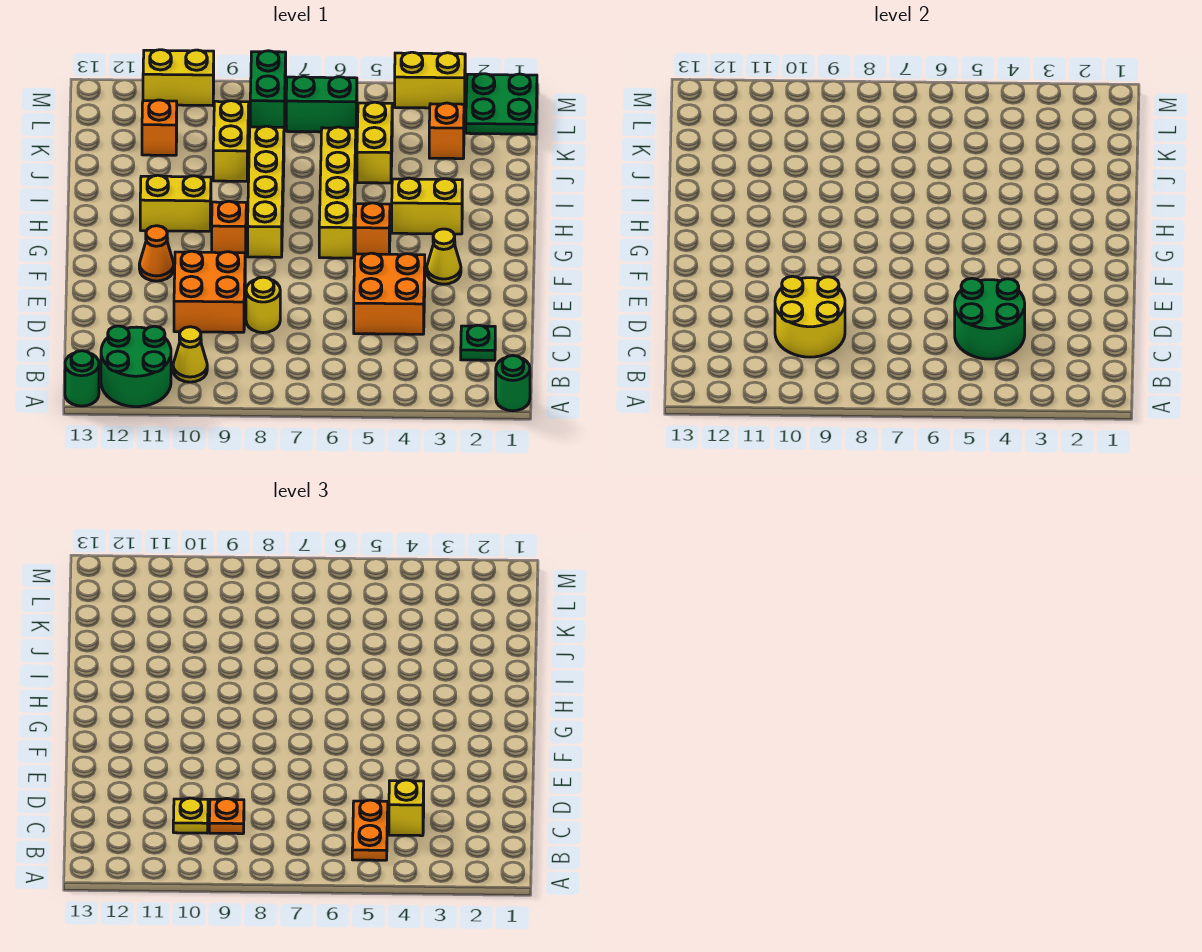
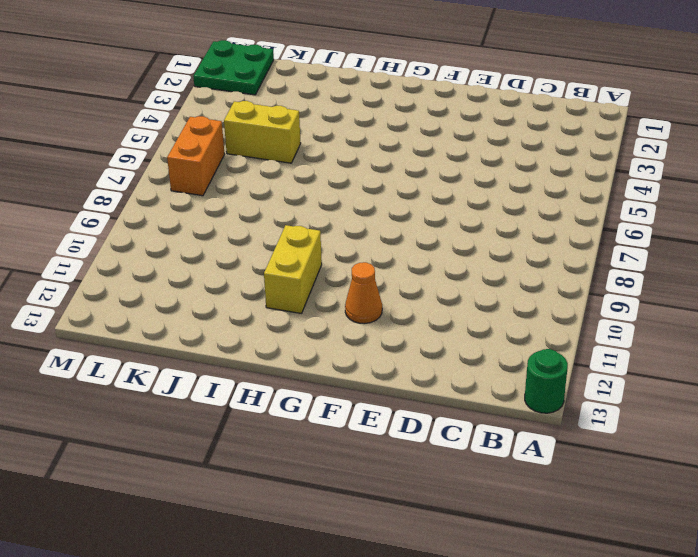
orange brick L6:L7 level 1 -> green brick L6:L7 level 1
none -> green round brick A1 level 1
none -> green round brick A11:B12 level 1
none -> yellow cone B10 level 1
none -> green plate C2 level 1

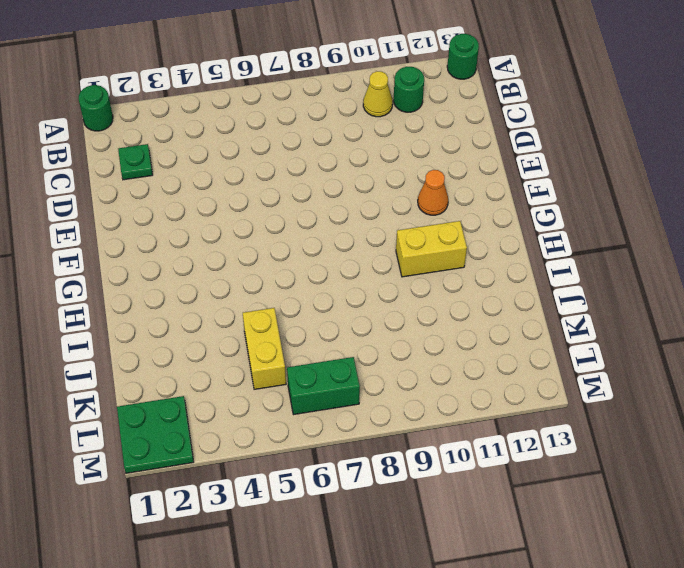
green round brick B11 level 1 -> green round brick A11:B12 level 1
none -> orange brick D4:E5 level 1
none -> yellow round brick D8 level 1
none -> orange brick D9:E10 level 1
none -> yellow cone F3 level 1

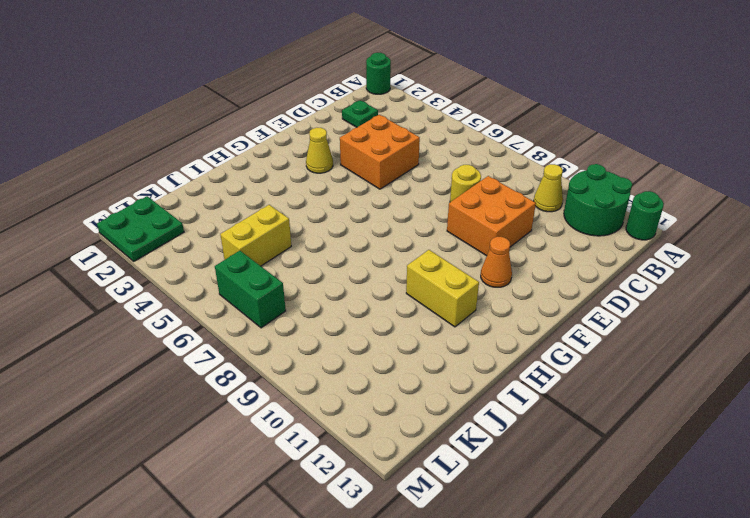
none -> orange brick G5 level 1
none -> yellow brick G6:J6 level 1
none -> yellow brick G8:J8 level 1
none -> orange brick G9 level 1

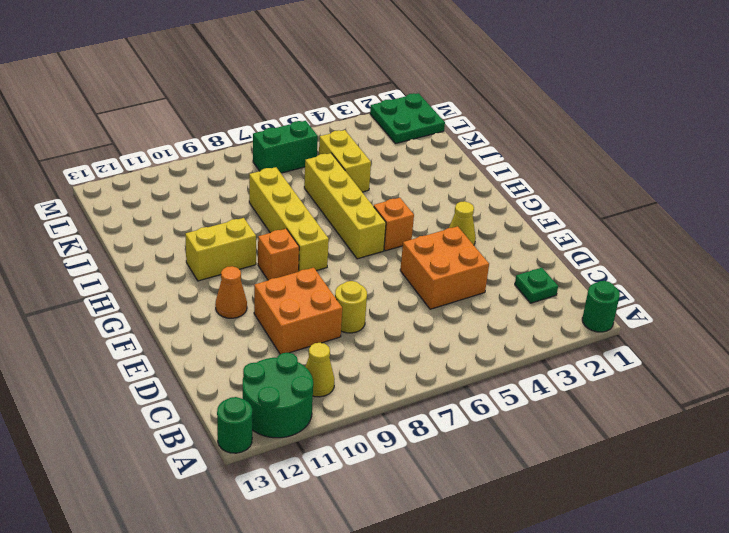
none -> yellow brick H3:H4 level 1
none -> yellow brick J9:K9 level 1
none -> orange brick K3 level 1
none -> orange brick K11 level 1

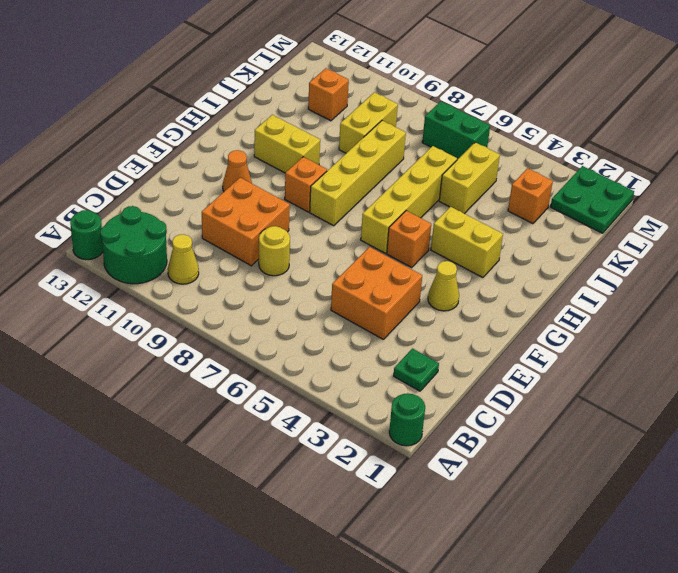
none -> green brick L8:M8 level 1
none -> yellow brick M3:M4 level 1
none -> yellow brick M10:M11 level 1
none -> green round brick C4:D5 level 2

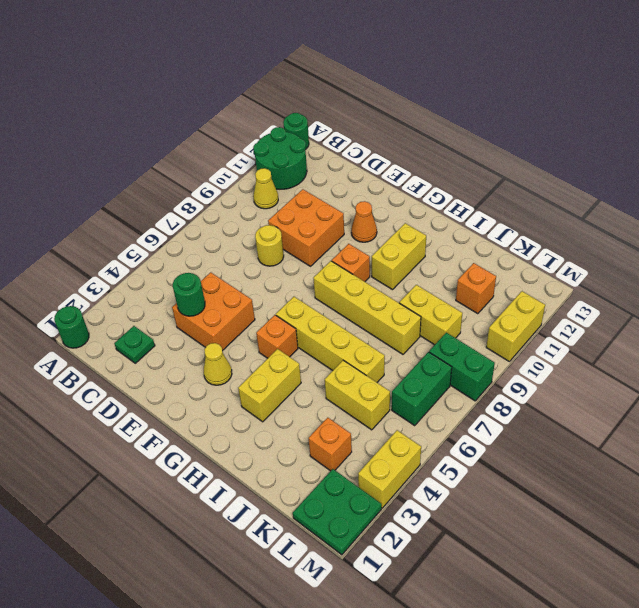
green round brick D4 level 2 -> green round brick C4:D5 level 2
none -> yellow round brick C9:D10 level 2
none -> orange plate B5:C5 level 3
none -> yellow brick C4 level 3
none -> orange plate C9 level 3

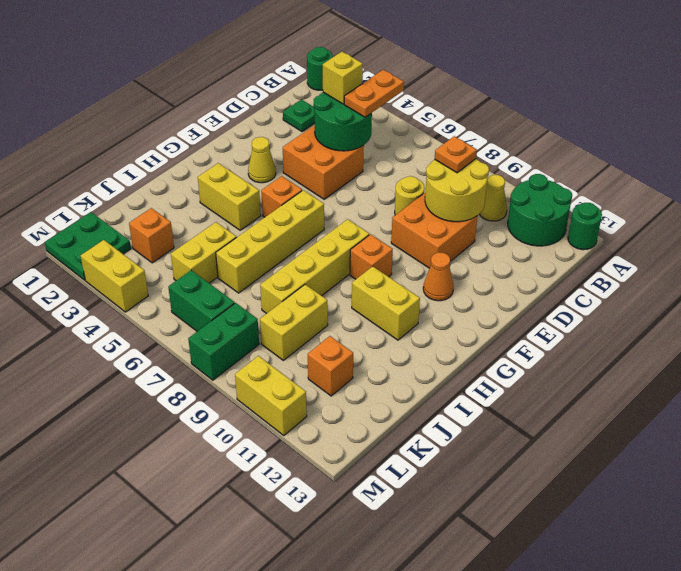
none -> yellow plate C10 level 3

